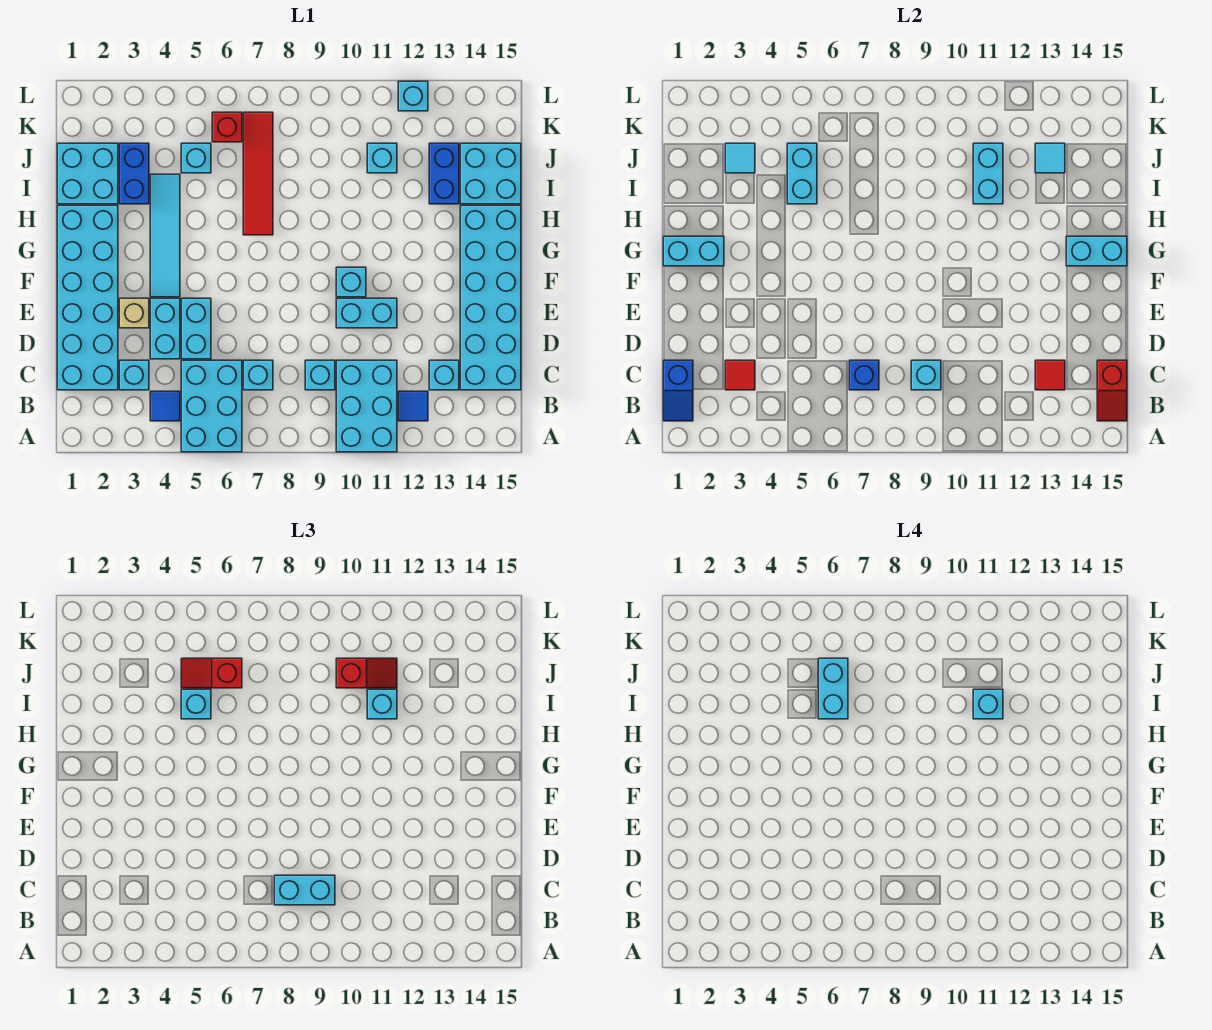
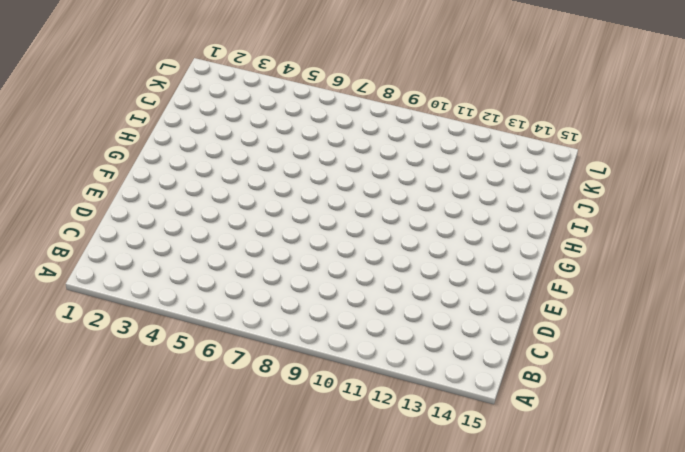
none -> cyan brick A5:C6 level 1
none -> cyan brick A10:C11 level 1
none -> blue tile B4 level 1
none -> blue tile B12 level 1

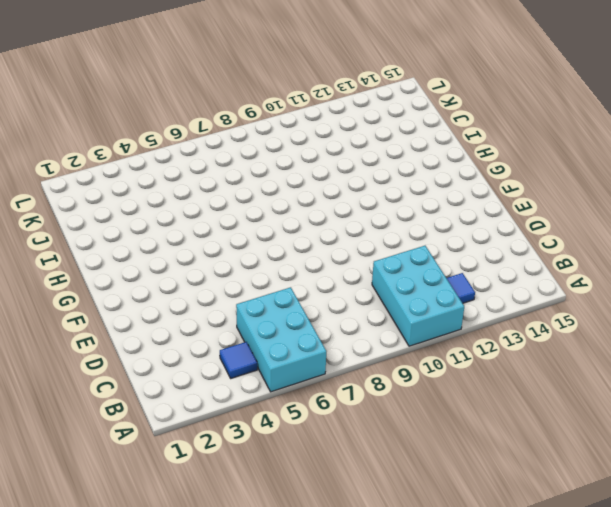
none -> cyan brick C1:H2 level 1
none -> cyan brick C3 level 1
none -> cyan brick C7 level 1
none -> cyan brick C9 level 1

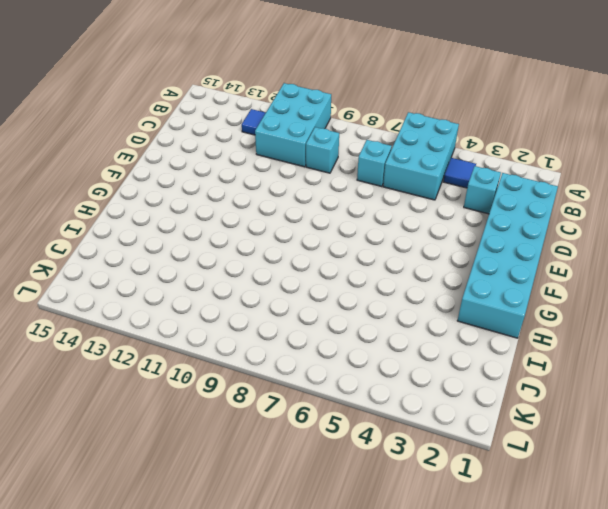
none -> cyan brick C13 level 1
none -> cyan brick C14:H15 level 1
none -> cyan brick D4:E4 level 1
none -> cyan brick D5:E5 level 1

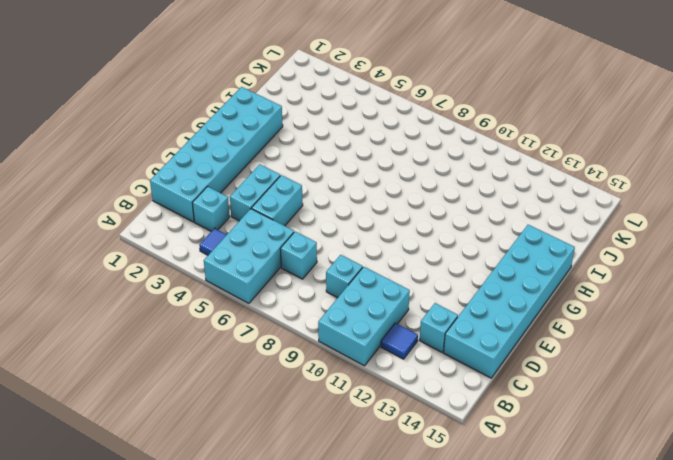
none -> tan brick E3 level 1
none -> cyan brick E10:E11 level 1
none -> cyan tile F4:I4 level 1
none -> cyan brick F10 level 1

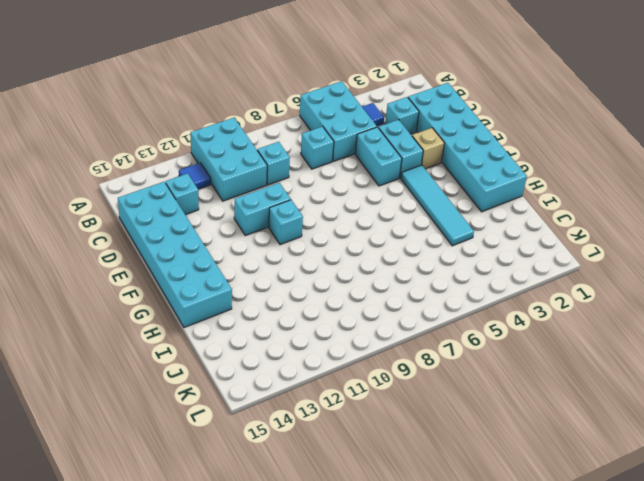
none -> red tile H7:K7 level 1
none -> cyan brick I1:J2 level 1
none -> blue brick I3:J3 level 1
none -> blue brick I13:J13 level 1

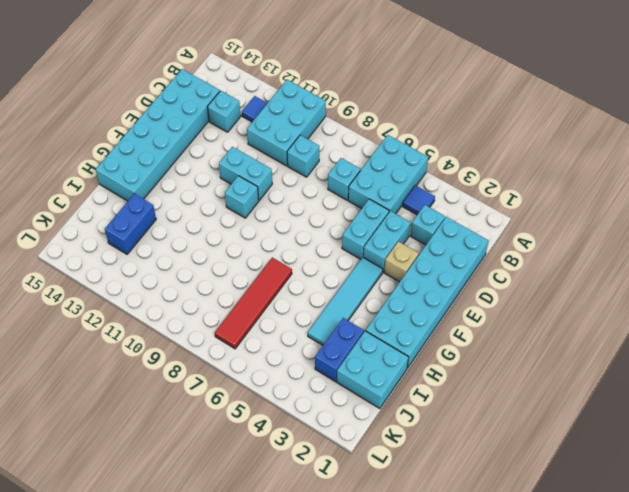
none -> cyan brick I14:J15 level 1
none -> cyan brick J5 level 1
none -> cyan brick J11 level 1
none -> red brick K6 level 1

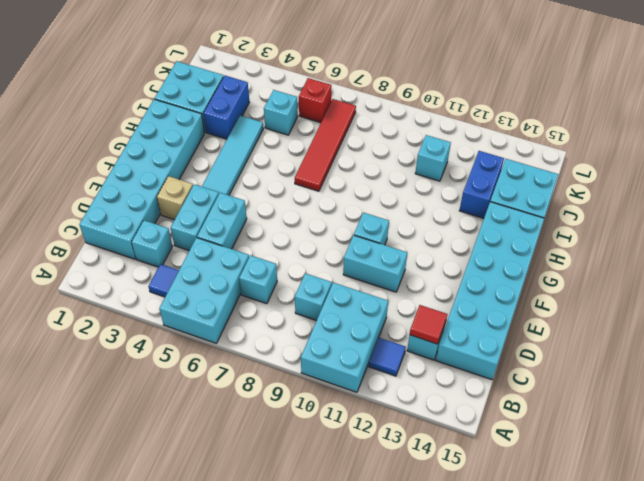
none -> cyan brick L12 level 1
none -> blue slope B1:C1 level 2 top C
none -> red slope B15:C15 level 2 top C
none -> red tile C3 level 2

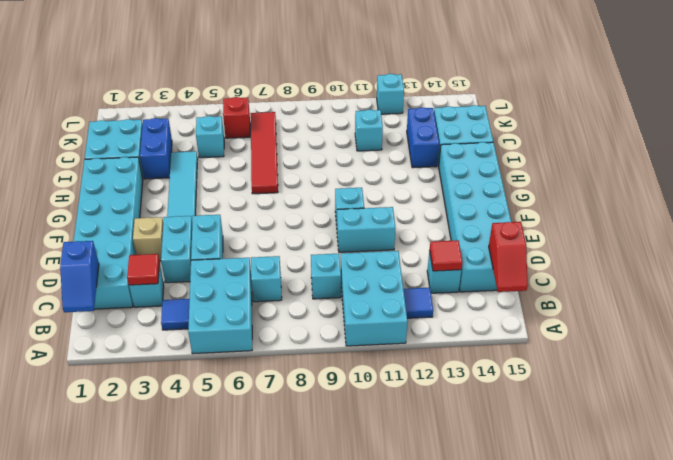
none -> blue brick C7 level 2
none -> cyan brick C9 level 2
none -> cyan brick G1:G2 level 2
none -> cyan brick G14:G15 level 2

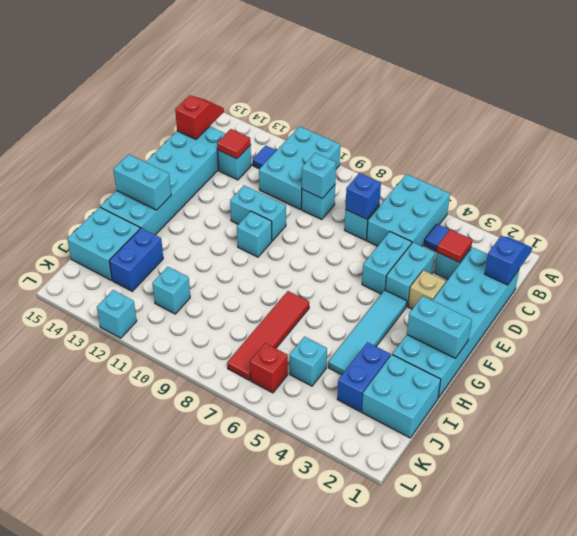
none -> cyan brick I5:J5 level 2
none -> cyan brick I11:J11 level 2
none -> cyan tile J3 level 2
none -> cyan tile J13 level 2

